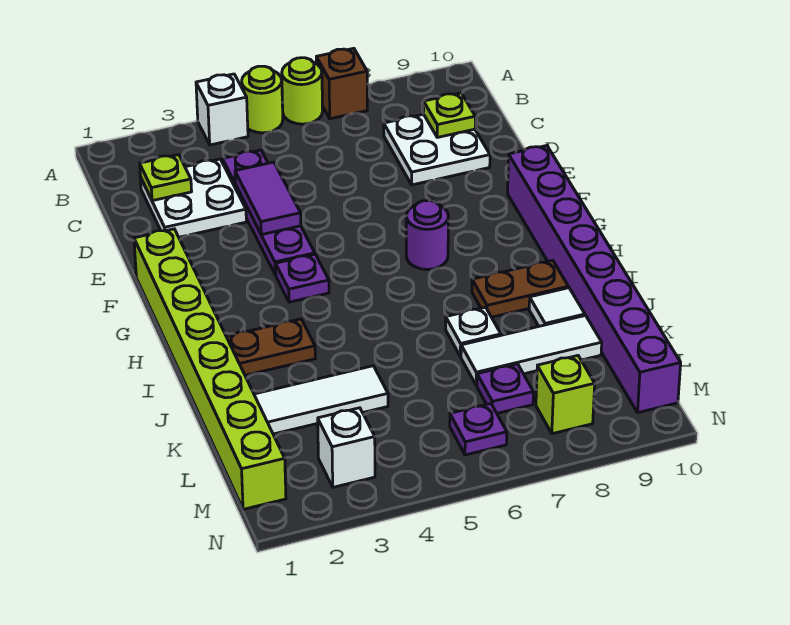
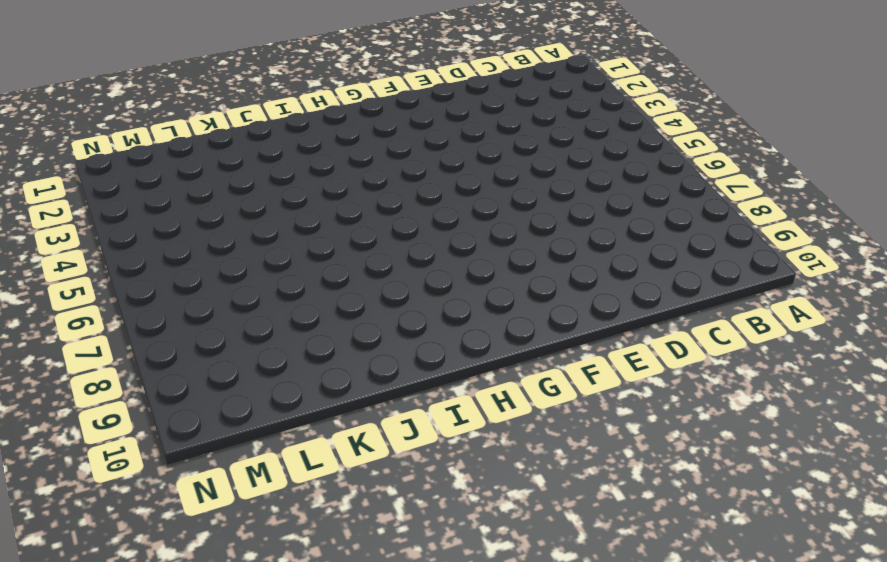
none -> white brick A4 level 1
none -> lime round brick A5 level 1
none -> lime round brick A6 level 1

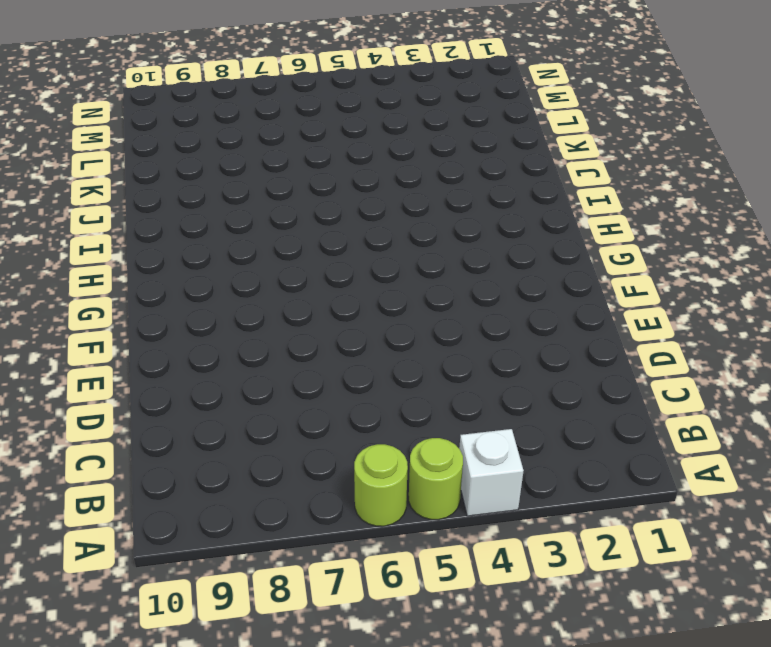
none -> brown brick A7 level 1
none -> white plate C2:D3 level 1
none -> purple plate C4:F4 level 1

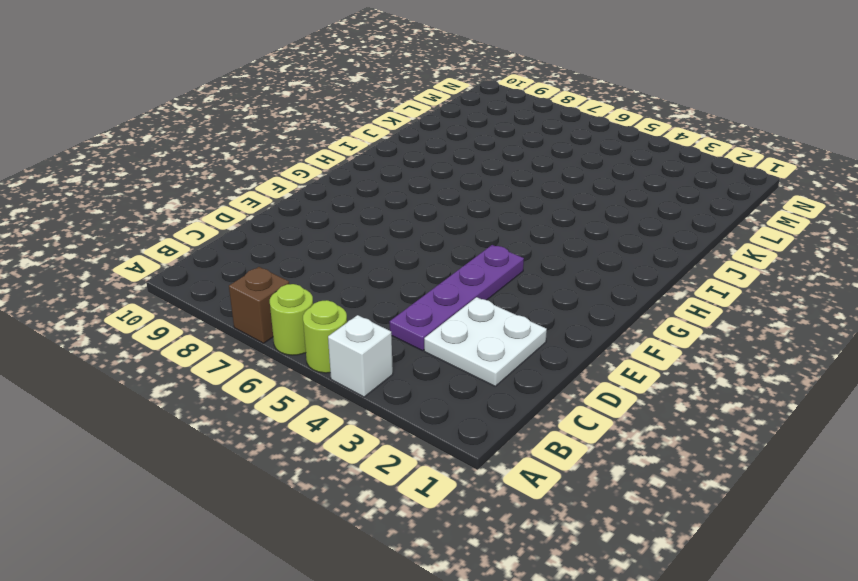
none -> white plate C8:D9 level 1
none -> lime brick F1:M1 level 1
none -> purple brick F10:M10 level 1

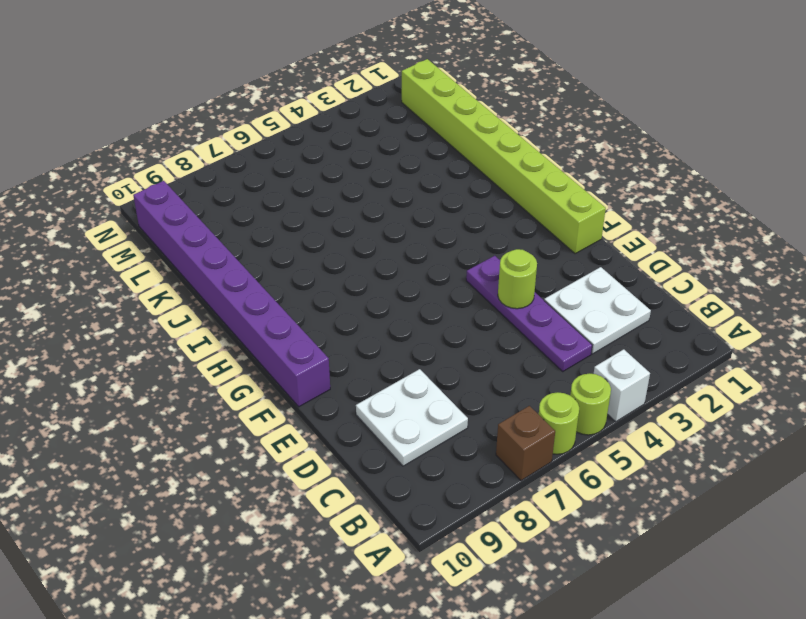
lime round brick E4 level 2 -> purple tile D4:E4 level 2
none -> purple plate G4 level 1
none -> purple round brick G7 level 1
none -> brown plate I2:I3 level 1

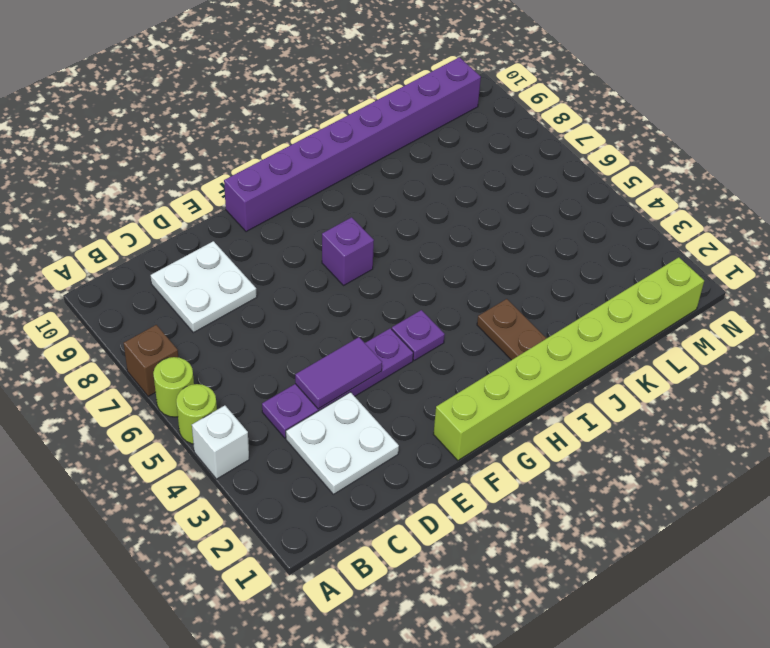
purple brick G7 level 1 -> purple round brick G7 level 1
none -> brown plate I8:I9 level 1
none -> white plate J7 level 1
none -> white tile J9 level 1

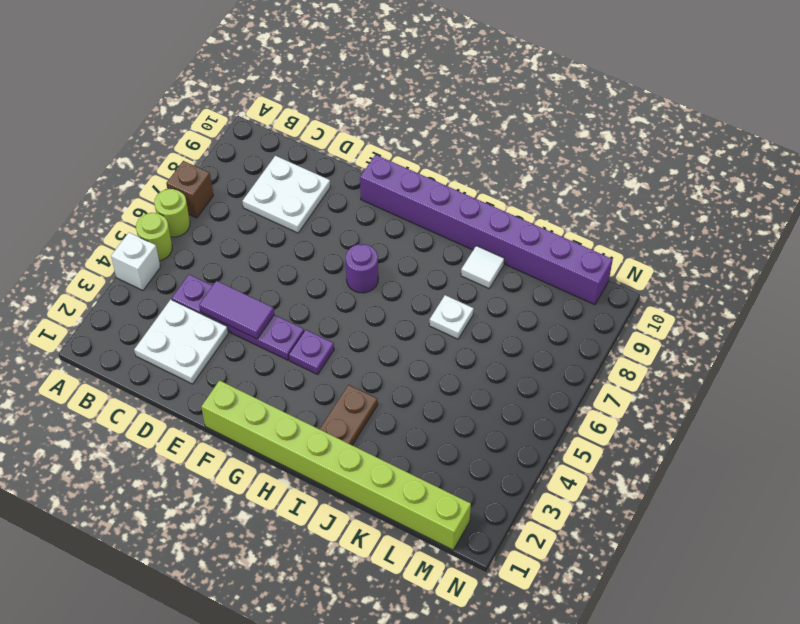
none -> brown plate I8:I9 level 1
none -> white tile K2:K4 level 1
none -> white tile K7:K9 level 1

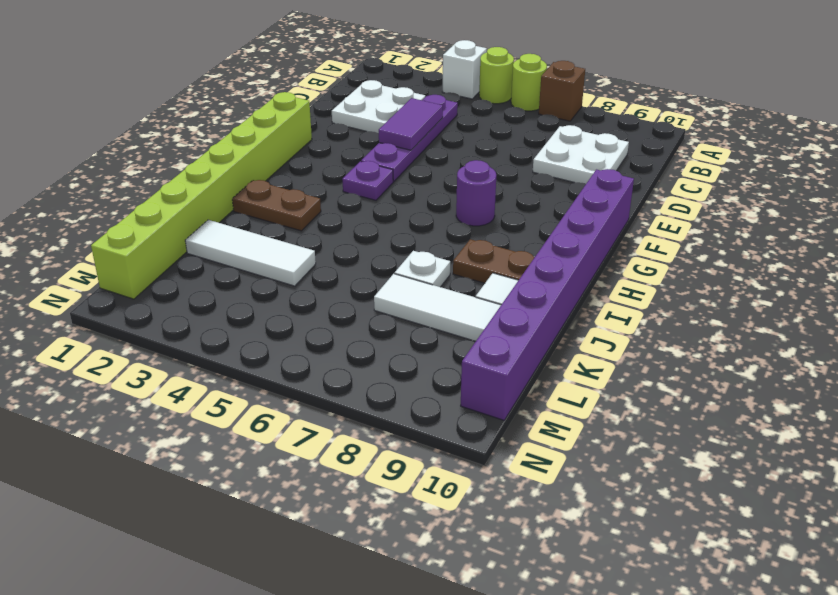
none -> purple plate L7 level 1
none -> white brick M3 level 1
none -> purple plate M6 level 1

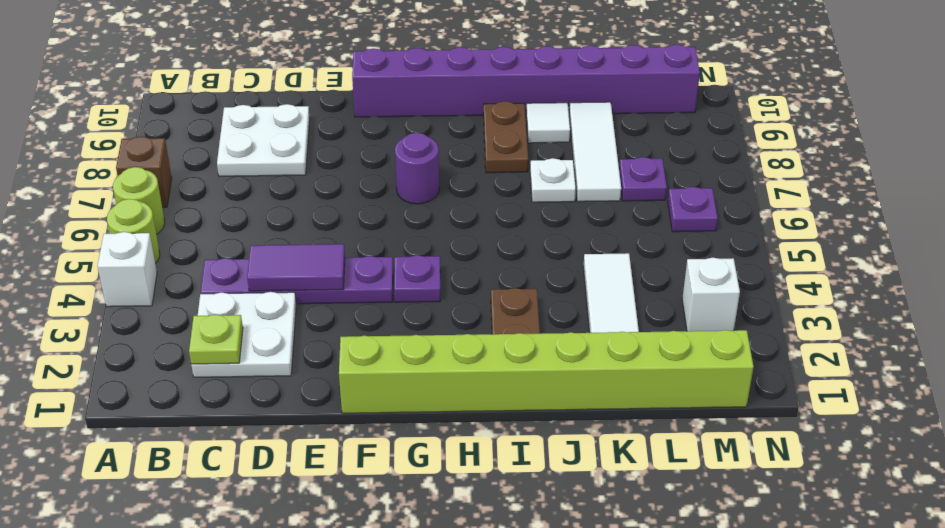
none -> lime brick M8 level 1
none -> lime plate C9 level 2

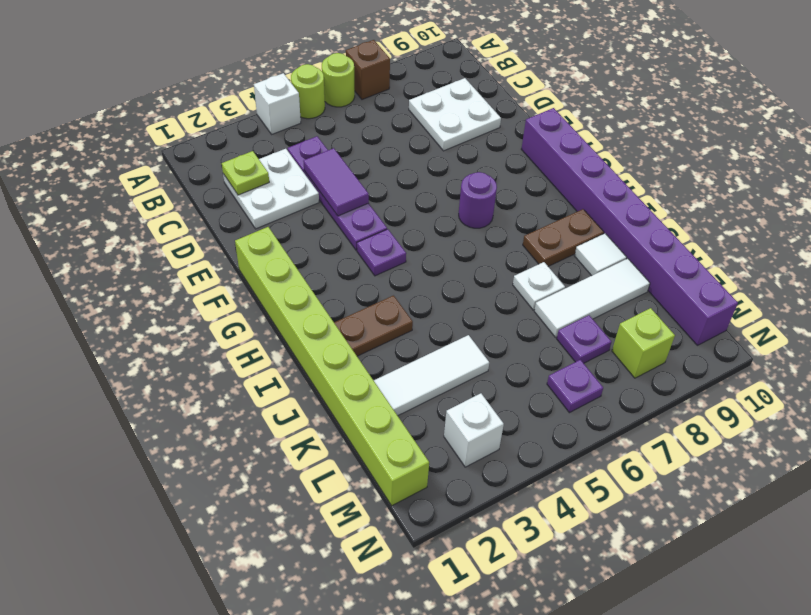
none -> lime plate C9 level 2

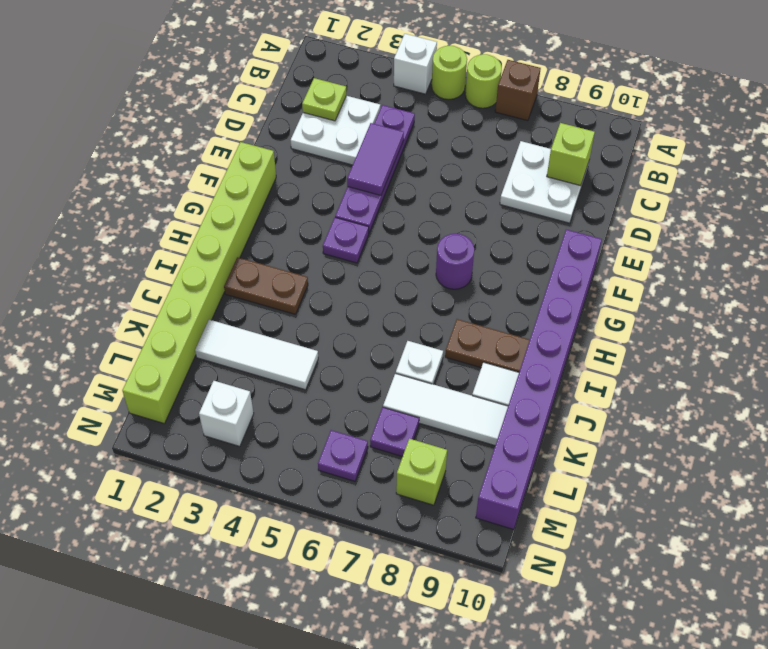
lime brick C9 level 2 -> lime plate C9 level 2

